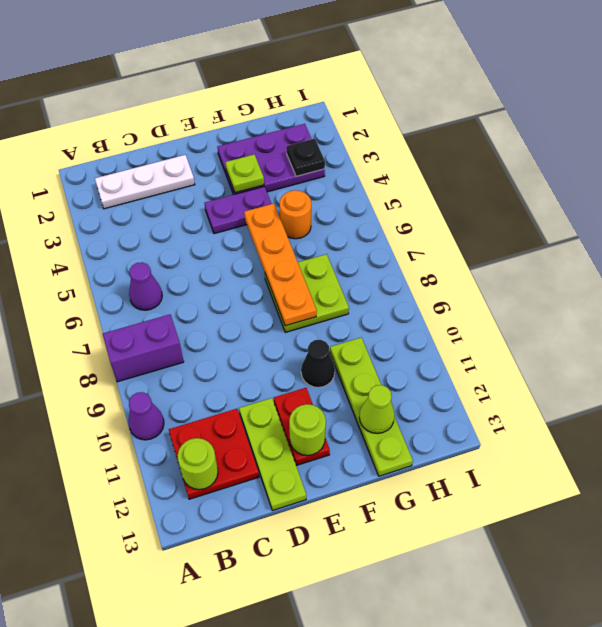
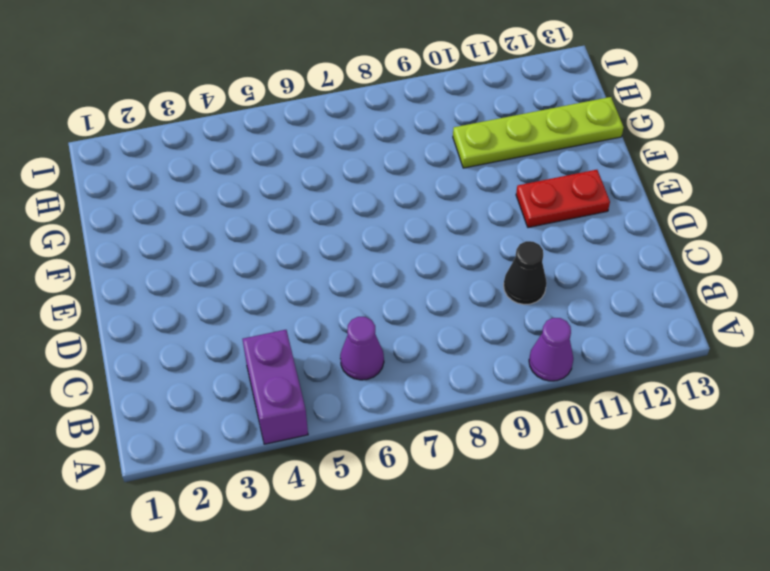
purple brick A4:B4 level 1 -> purple brick A8:B8 level 1
black cone C10 level 1 -> black cone F10 level 1
none -> white plate B2:D2 level 1
none -> red plate B11:C12 level 1
none -> lime plate D11:D13 level 1

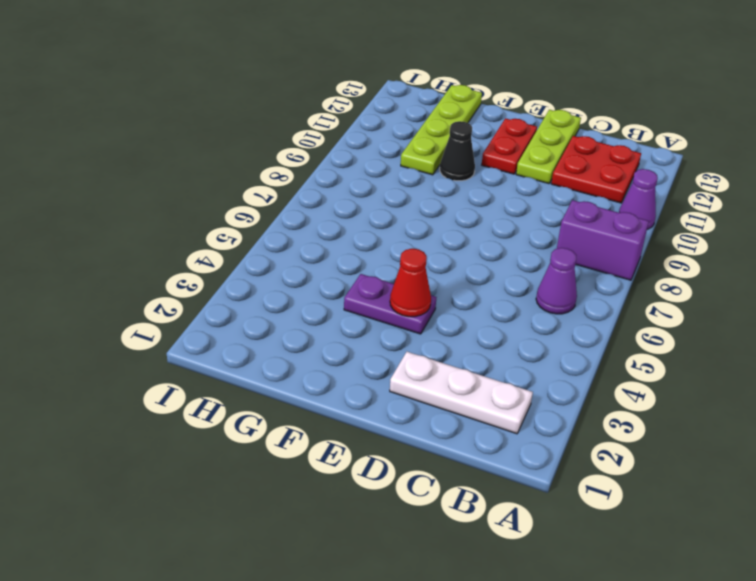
red cone E4 level 2 -> none
none -> purple plate F2:H3 level 1
none -> lime plate F7:G8 level 1
none -> orange round brick G5 level 1

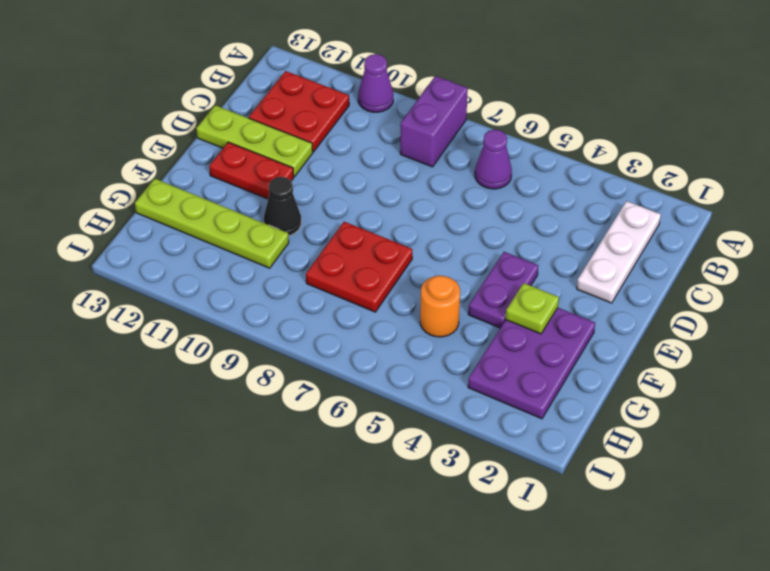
red plate F7:G8 level 1 -> lime plate F7:G8 level 1
none -> lime round brick B12 level 2
none -> lime round brick E12 level 2
none -> orange plate F5:F8 level 2

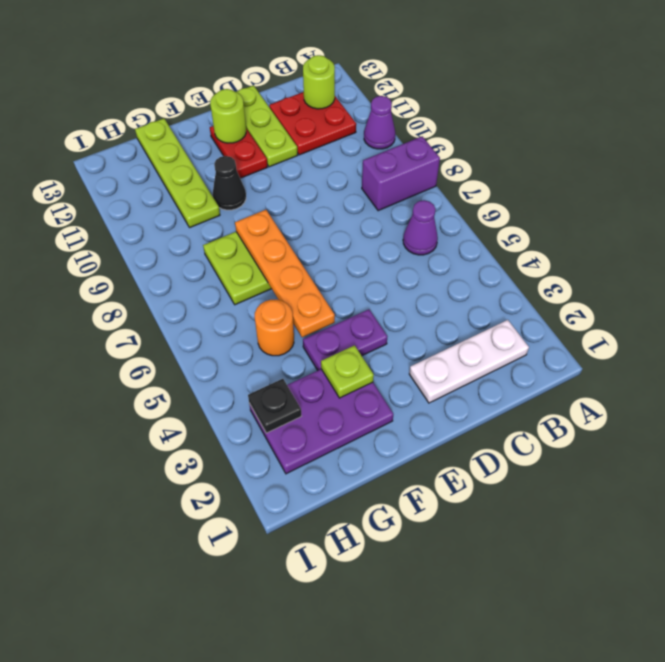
none -> lime cone G12 level 2

